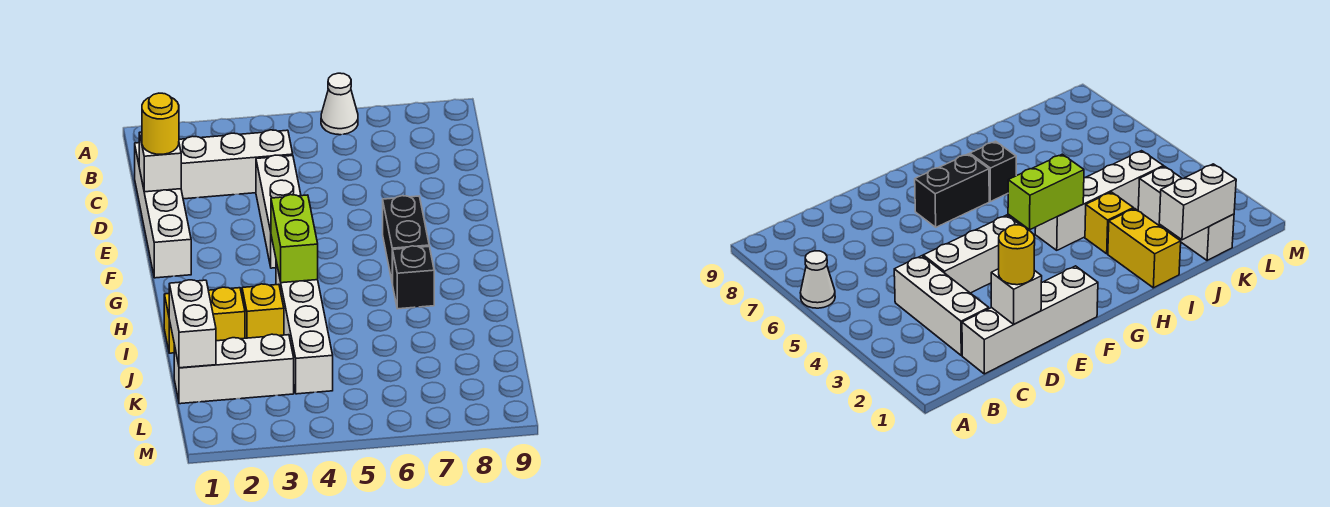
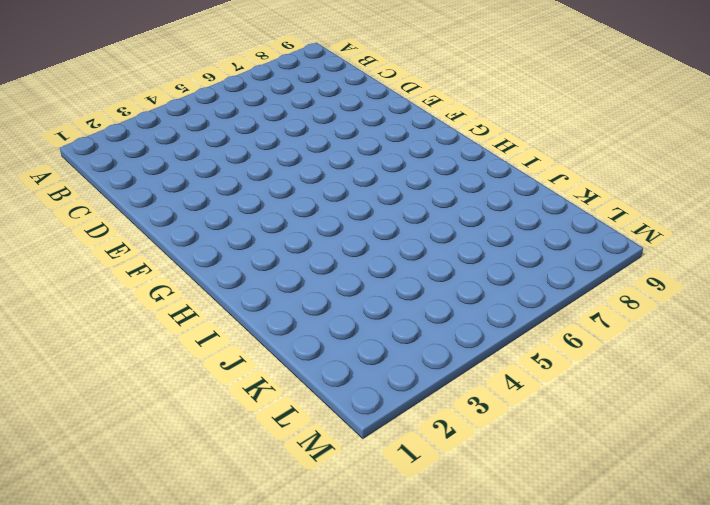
none -> white cone A6 level 1
none -> white brick C1:F1 level 1
none -> white brick C2:C4 level 1

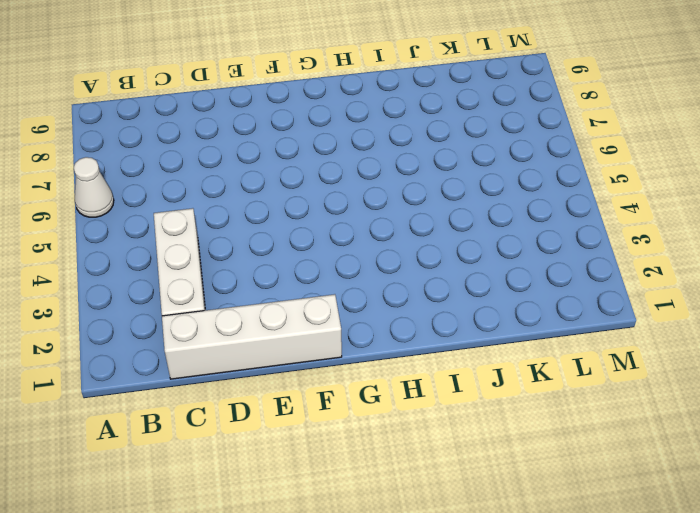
none -> white brick D4:F4 level 1
none -> black brick F7:G7 level 1
none -> white brick H4:K4 level 1

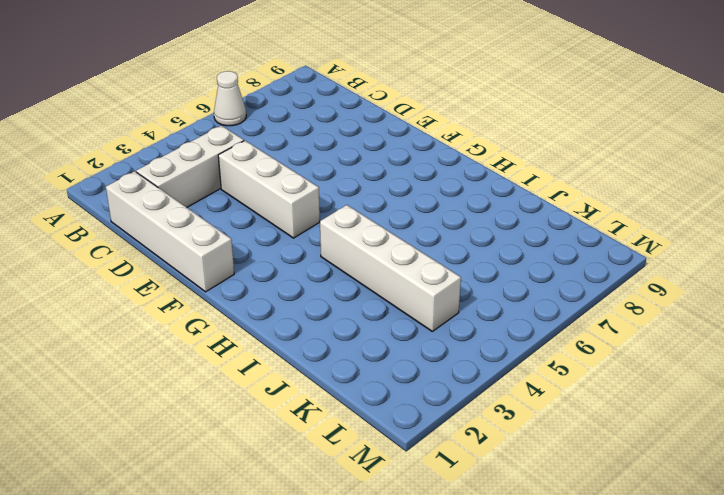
none -> black brick F7:G7 level 1
none -> black brick H7 level 1
none -> yellow brick I1:I2 level 1

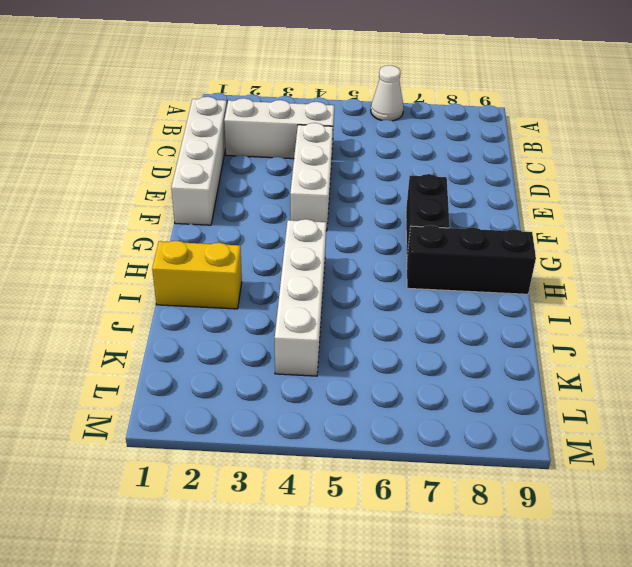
black brick H7:H9 level 1 -> black brick H7 level 1
none -> yellow brick I3 level 1
none -> white brick K1:K3 level 1
none -> white brick D1 level 2

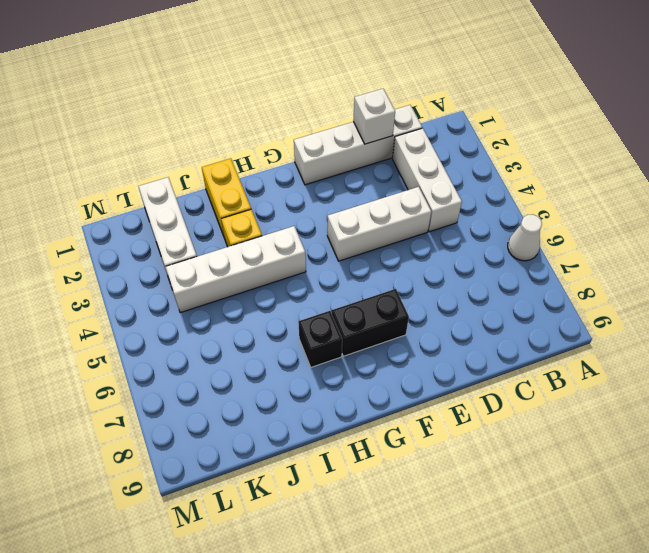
none -> lime brick G4:H4 level 2
none -> white brick J1:K1 level 2
none -> yellow round brick D1 level 3

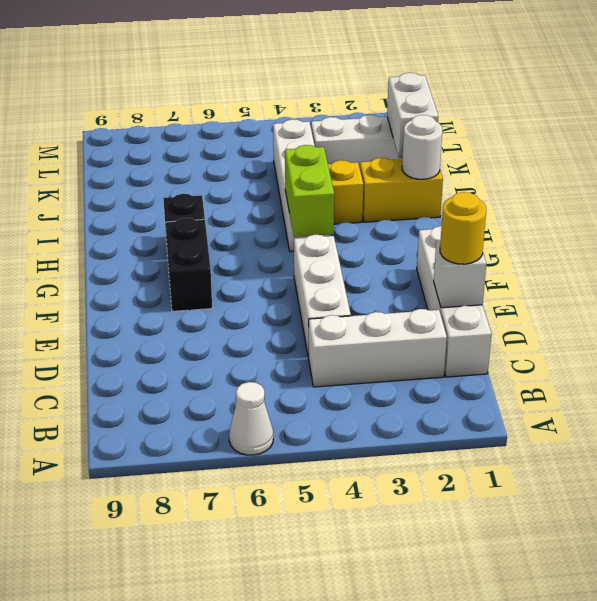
white round brick I1 level 2 -> none

